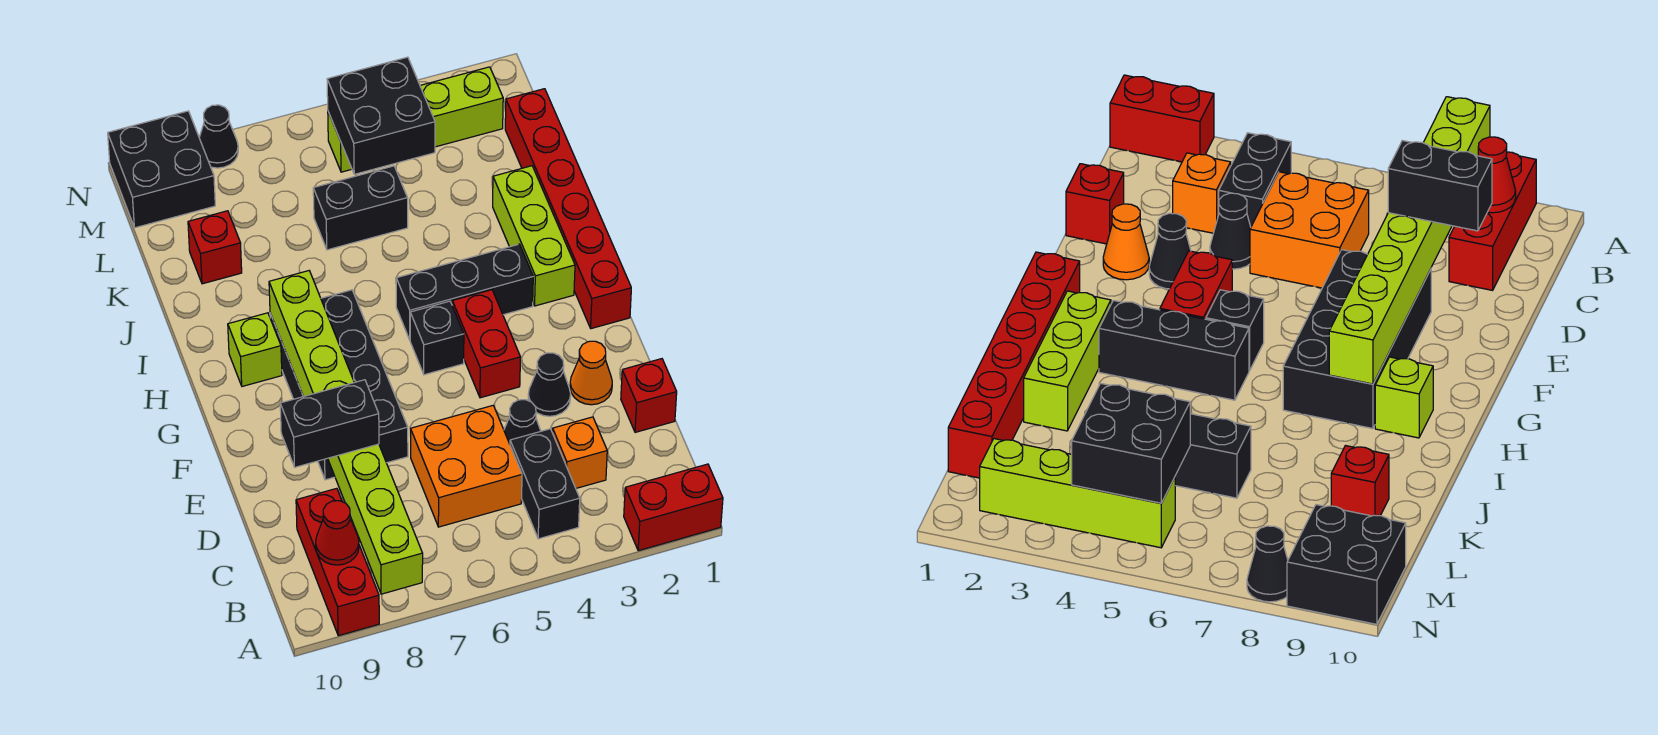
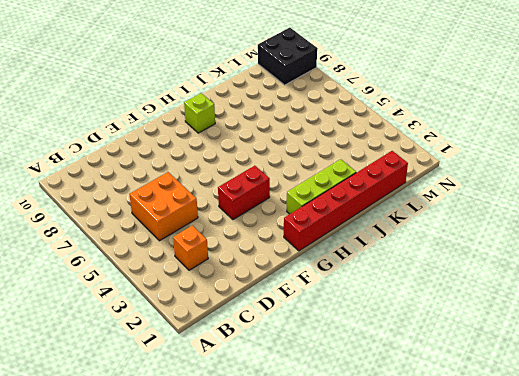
none -> red brick A1:A2 level 1
none -> red brick A9:C9 level 1
none -> black brick B4:C4 level 1

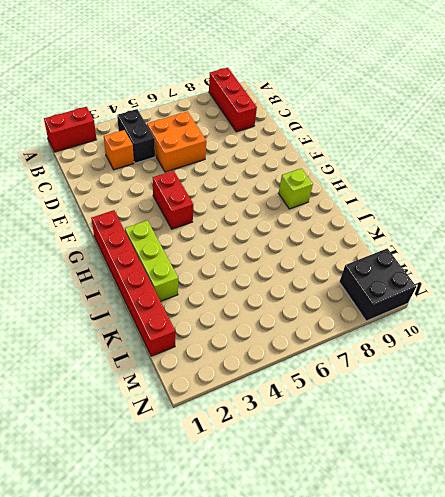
none -> red brick D1 level 1
none -> black cone D4 level 1
none -> orange cone E2 level 1

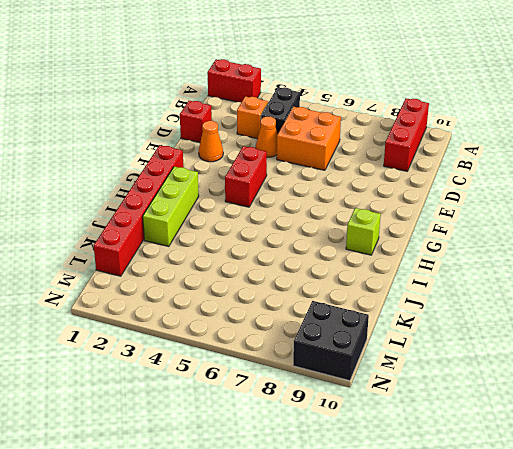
orange cone D4 level 1 -> black cone D4 level 1
none -> black cone E3 level 1
none -> black brick E7:H8 level 1
none -> black brick G5 level 1

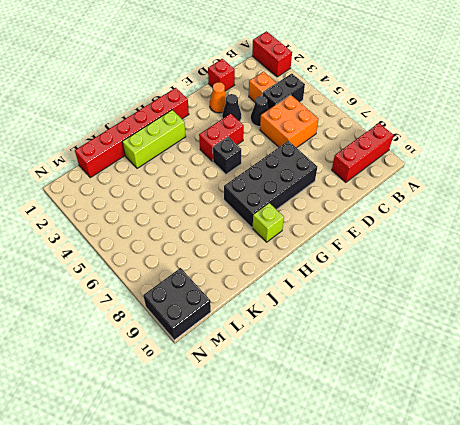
none -> black brick H3:H5 level 1
none -> black brick K5:K6 level 1
none -> red brick K9 level 1

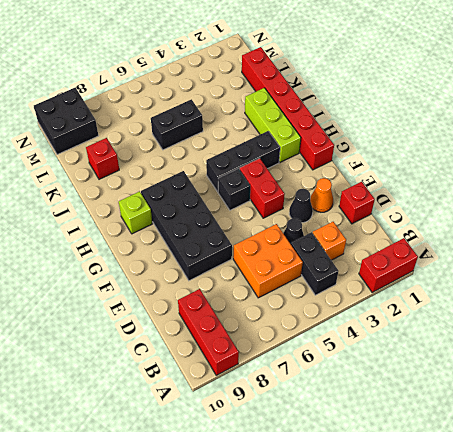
none -> lime brick M2:M5 level 1
none -> black cone N8 level 1
none -> lime brick A8:H8 level 2

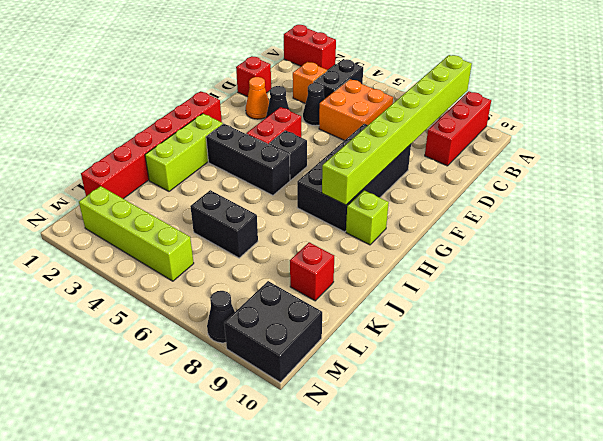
none -> red cone B9 level 2
none -> black brick L4:M5 level 2
none -> black brick D8:D9 level 3

